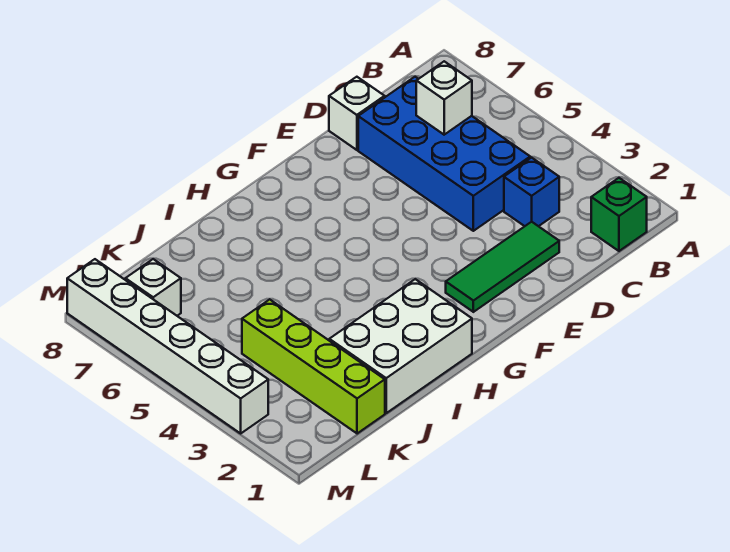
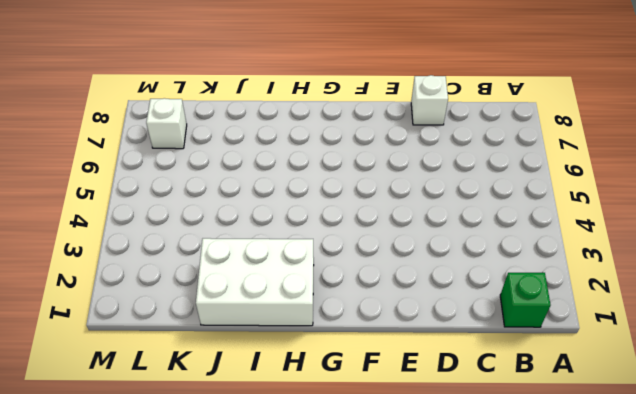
none -> blue brick C3 level 1
none -> blue brick C4:D7 level 1

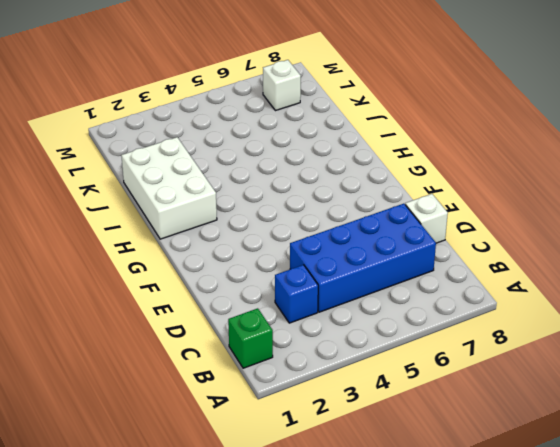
none -> green tile D2:F2 level 1
none -> lime brick K1:K4 level 1

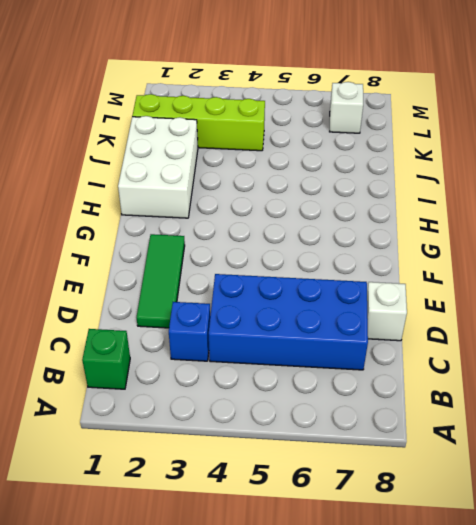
none -> white brick M3:M8 level 1
none -> white brick C6 level 2

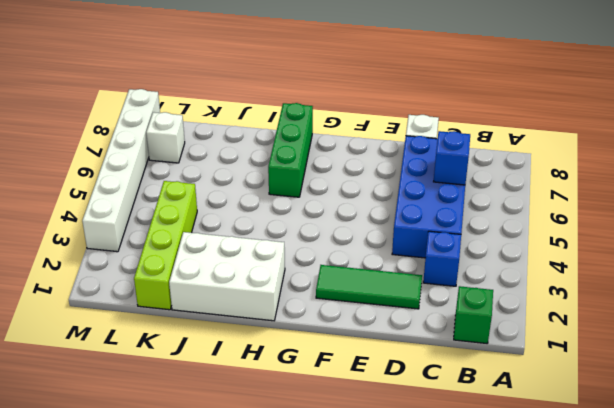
blue brick C6 level 2 -> white brick C6 level 2
green brick H6:H8 level 1 -> none

